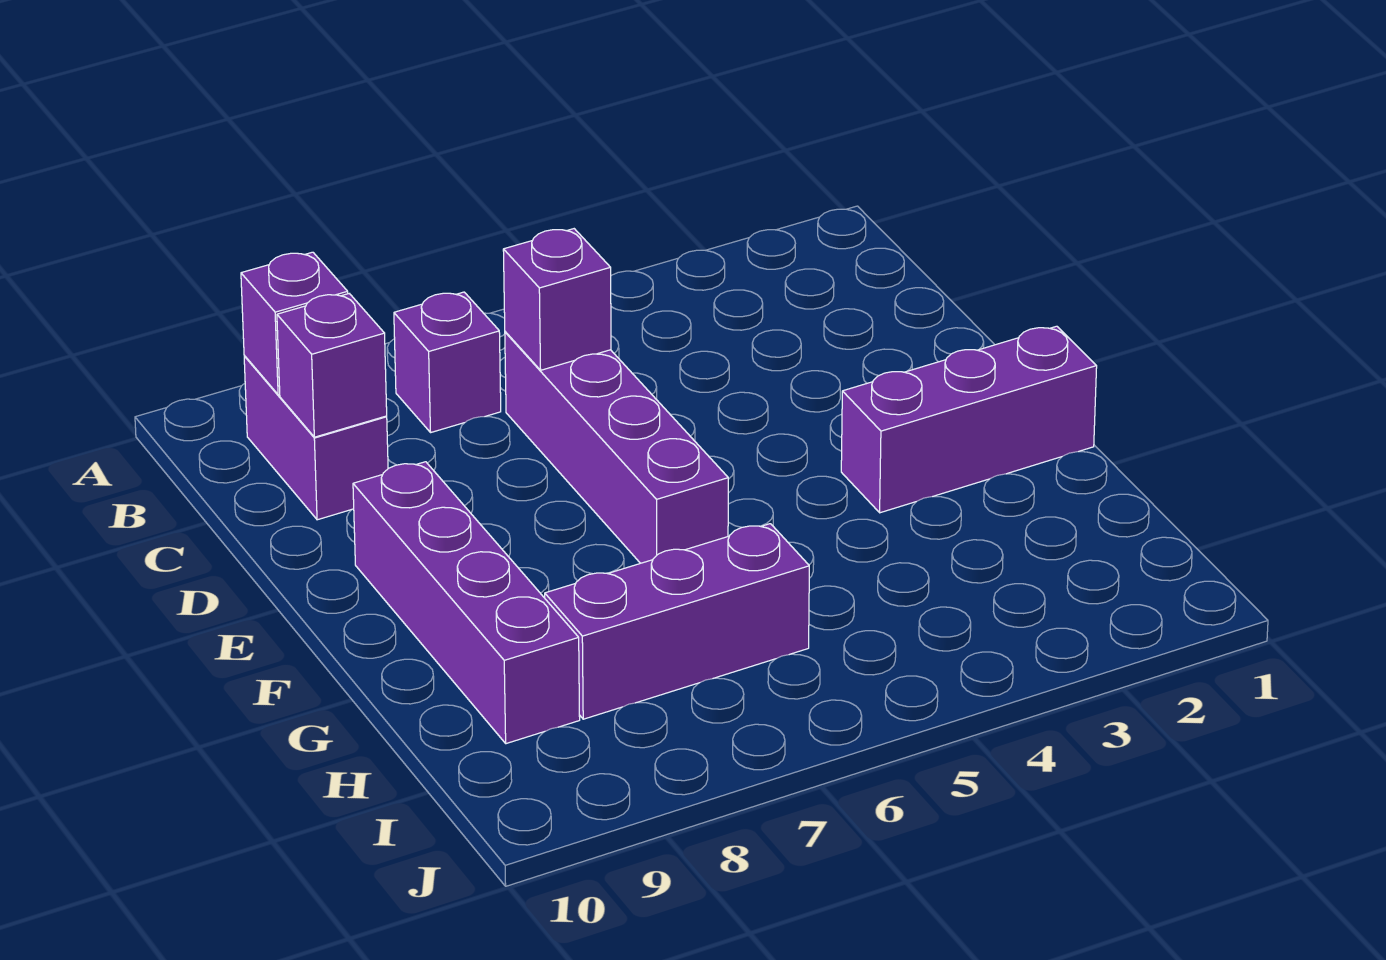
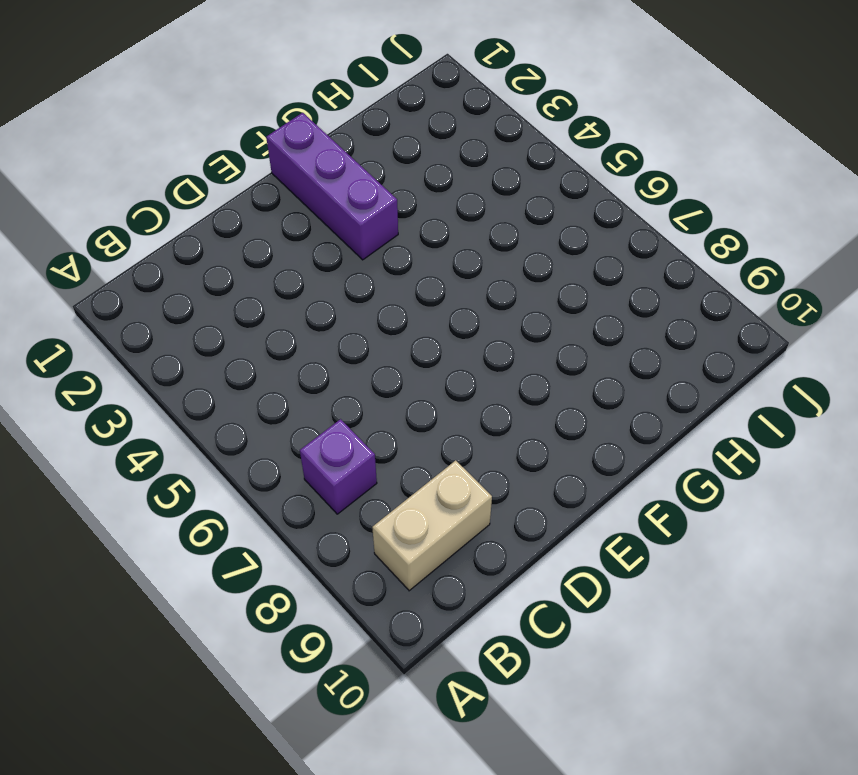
tan brick B9:C9 level 1 -> purple brick B9:C9 level 1
none -> purple brick C6:F6 level 1
none -> purple brick E9:H9 level 1

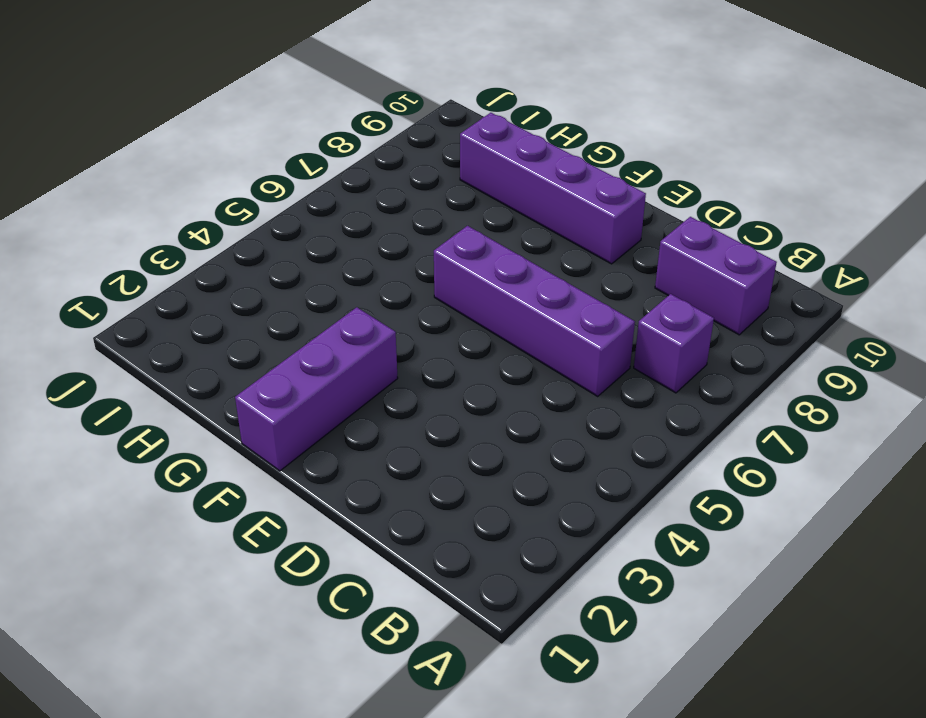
none -> purple brick H6:H8 level 1
none -> purple brick B9 level 2

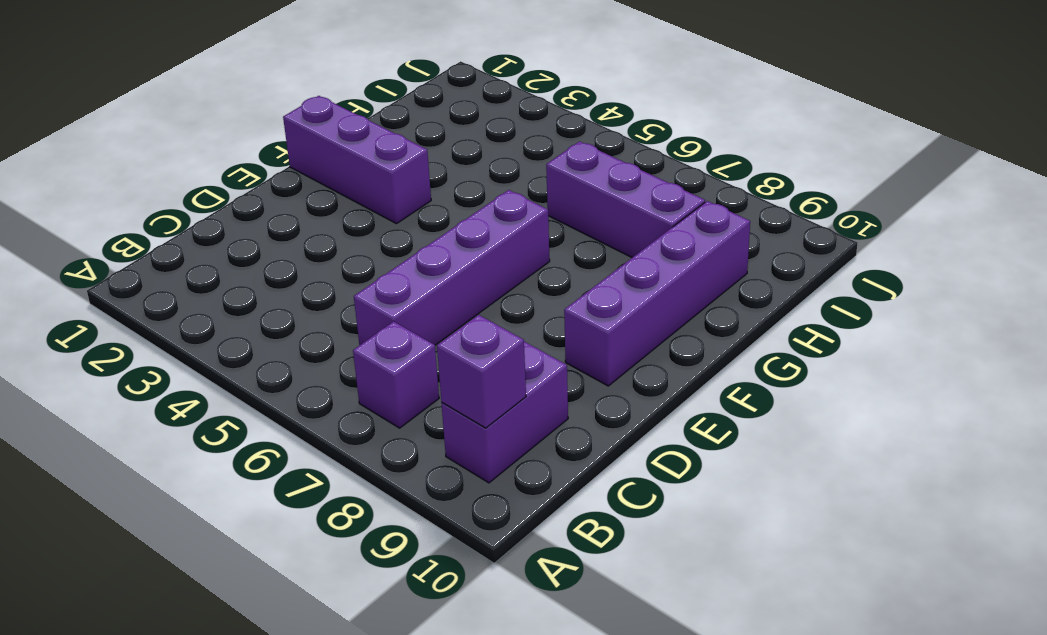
none -> purple brick C6 level 2
none -> purple brick C9 level 2

